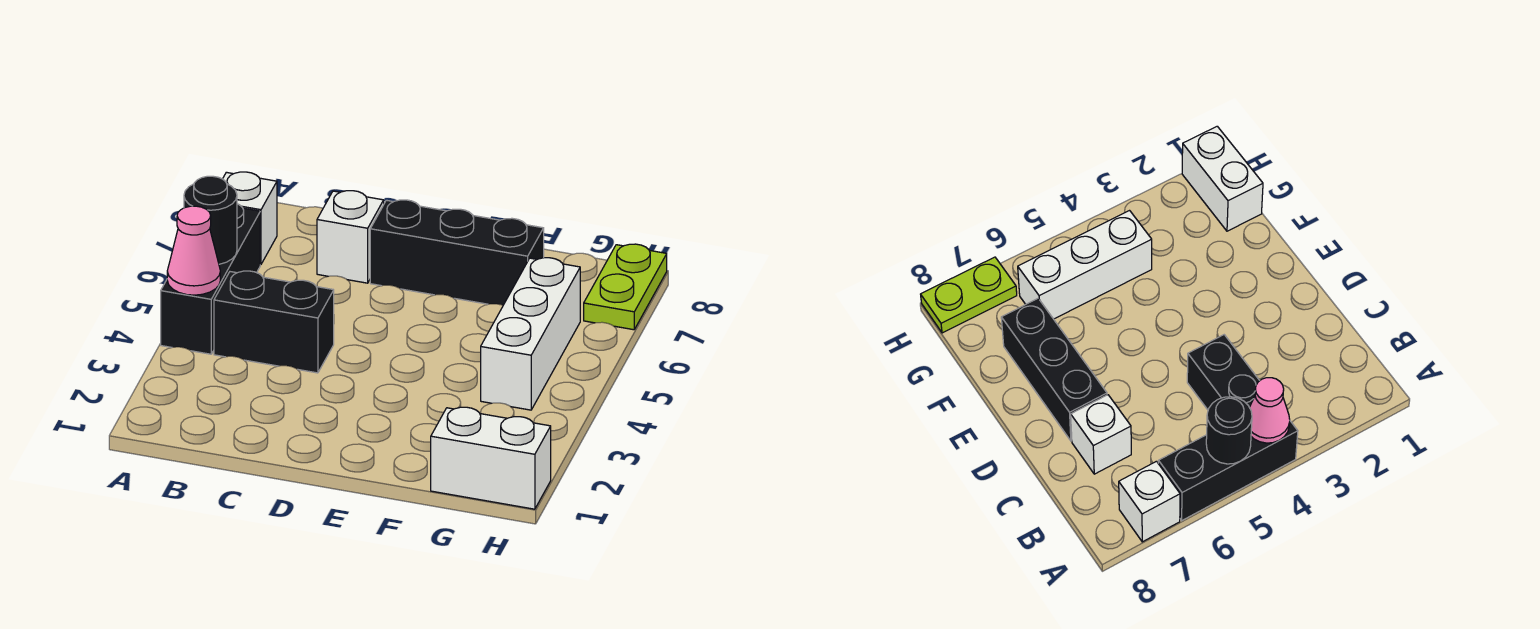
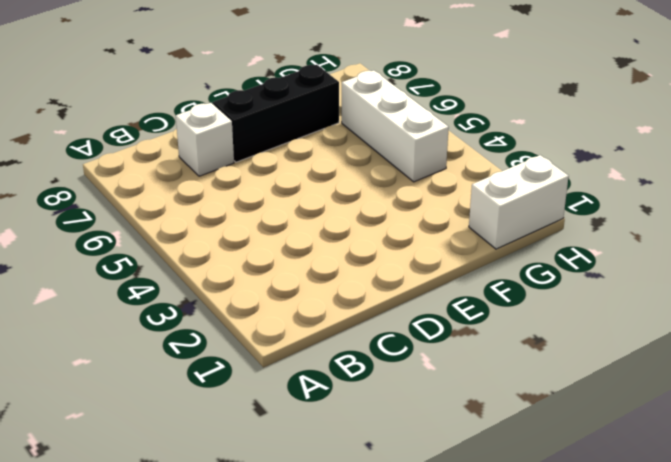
none -> black brick A4:A6 level 1
none -> white brick A7 level 1

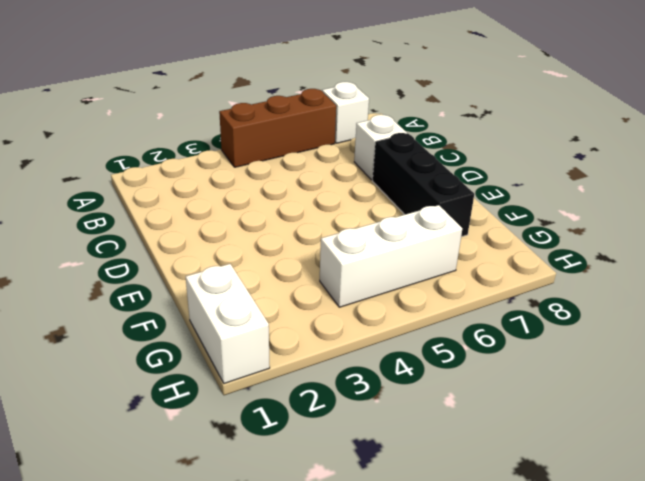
brown brick A4:A6 level 1 -> black brick A4:A6 level 1
none -> black brick B4:C4 level 1
none -> lime plate H7:H8 level 1

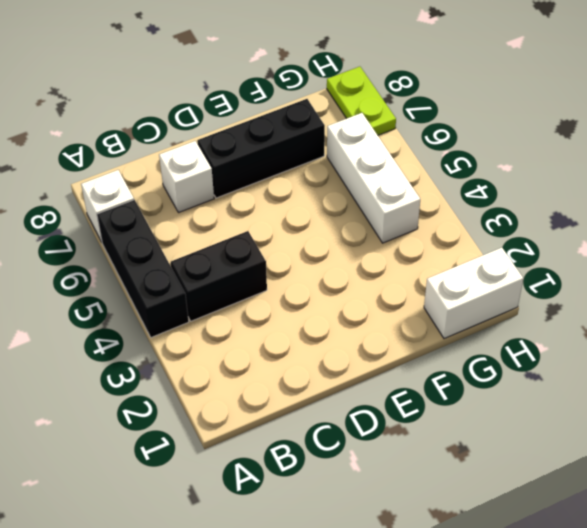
none -> pink cone A4 level 2
none -> black round brick A5 level 2

